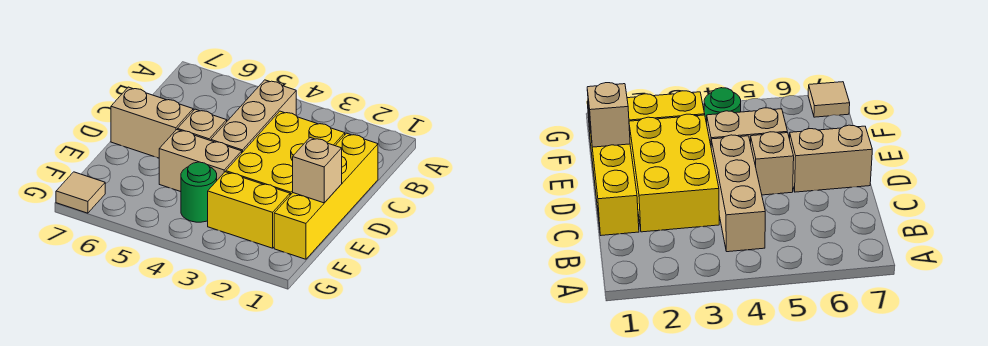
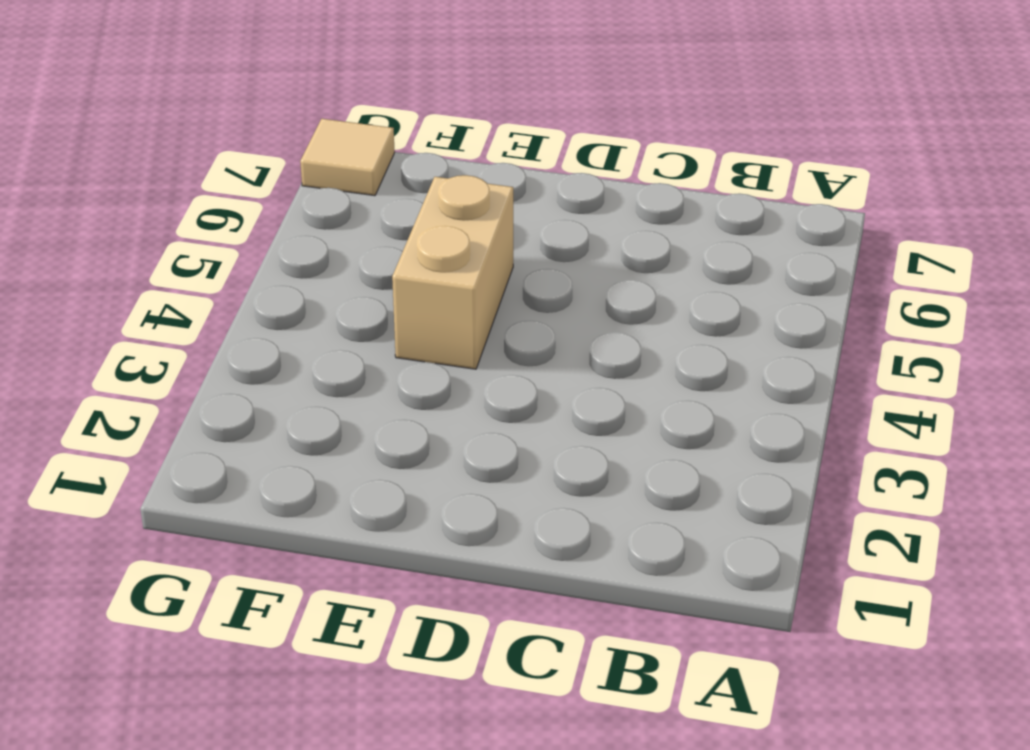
none -> tan brick B4:D4 level 1
none -> yellow brick C1:F1 level 1

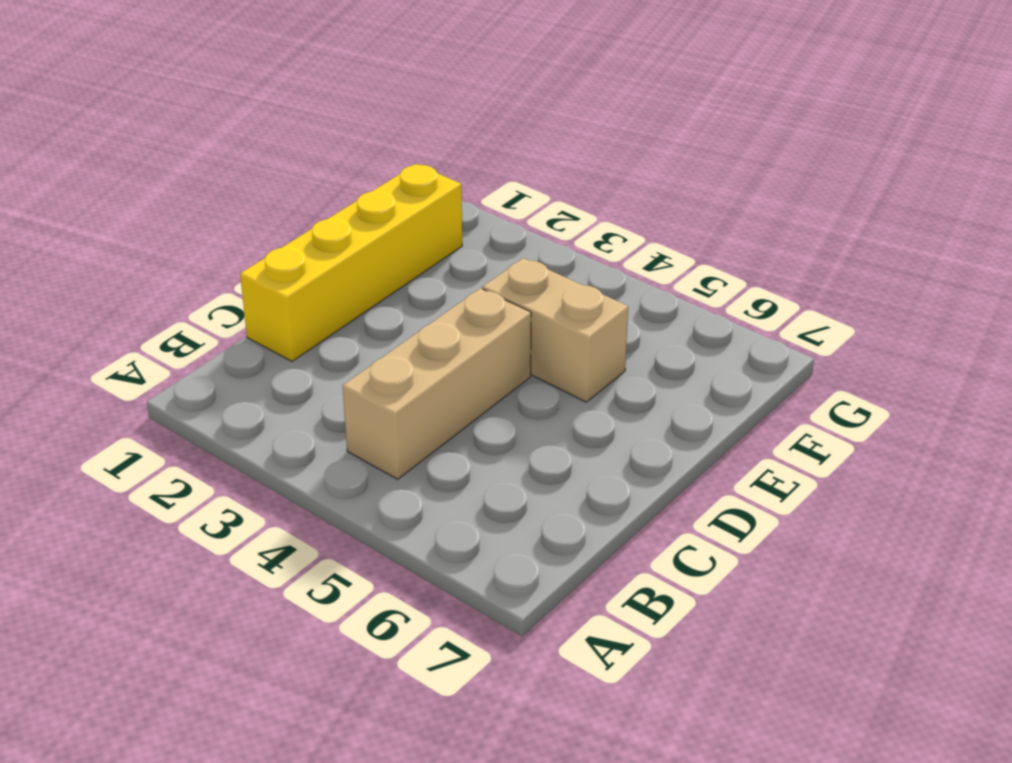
none -> yellow brick C2:E3 level 1
none -> tan brick D5 level 1

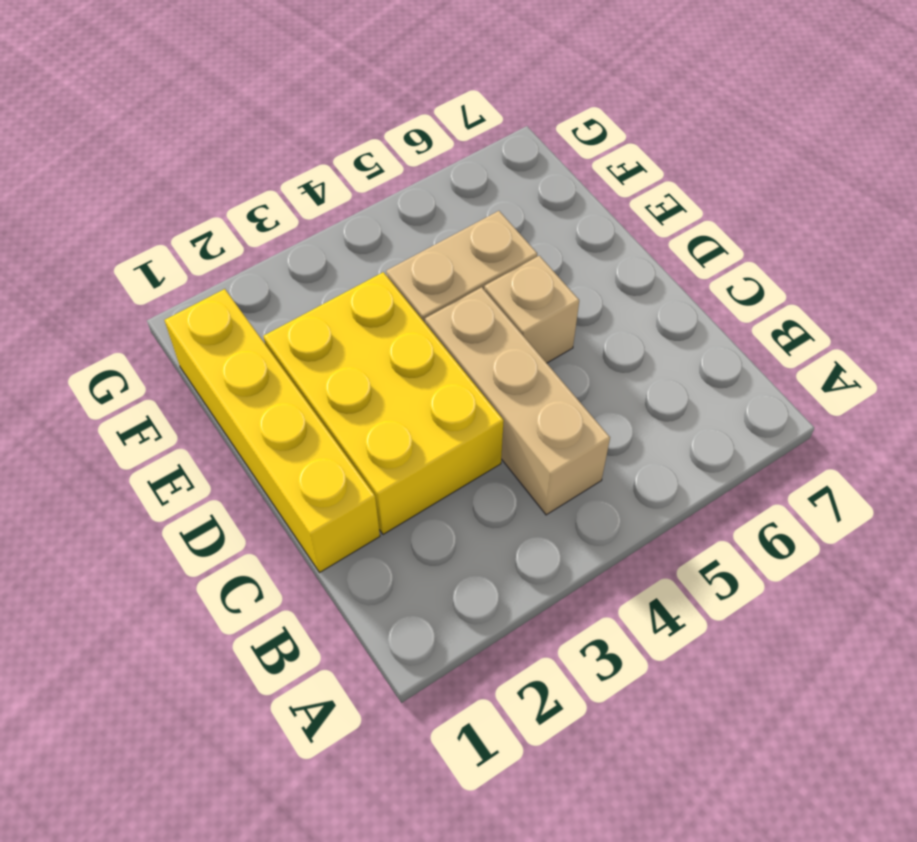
none -> tan brick D6:D7 level 1
none -> yellow brick F2:F3 level 1

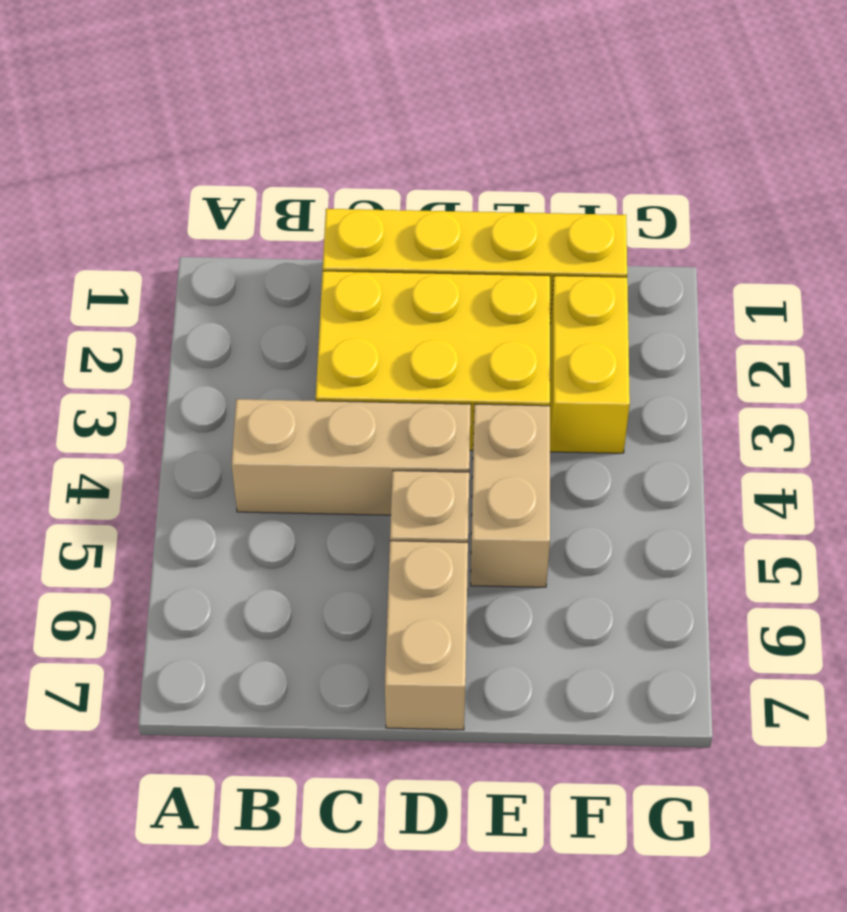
none -> green round brick F4 level 1
none -> tan tile G7 level 1

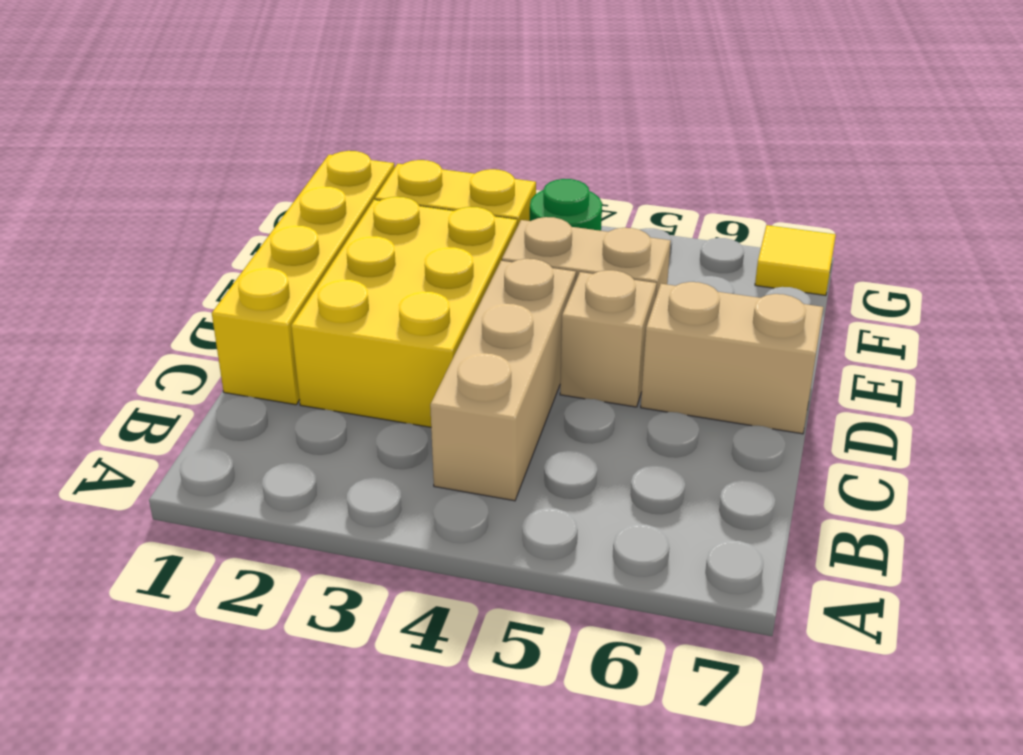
yellow tile G7 level 1 -> tan tile G7 level 1
none -> tan brick E1 level 2

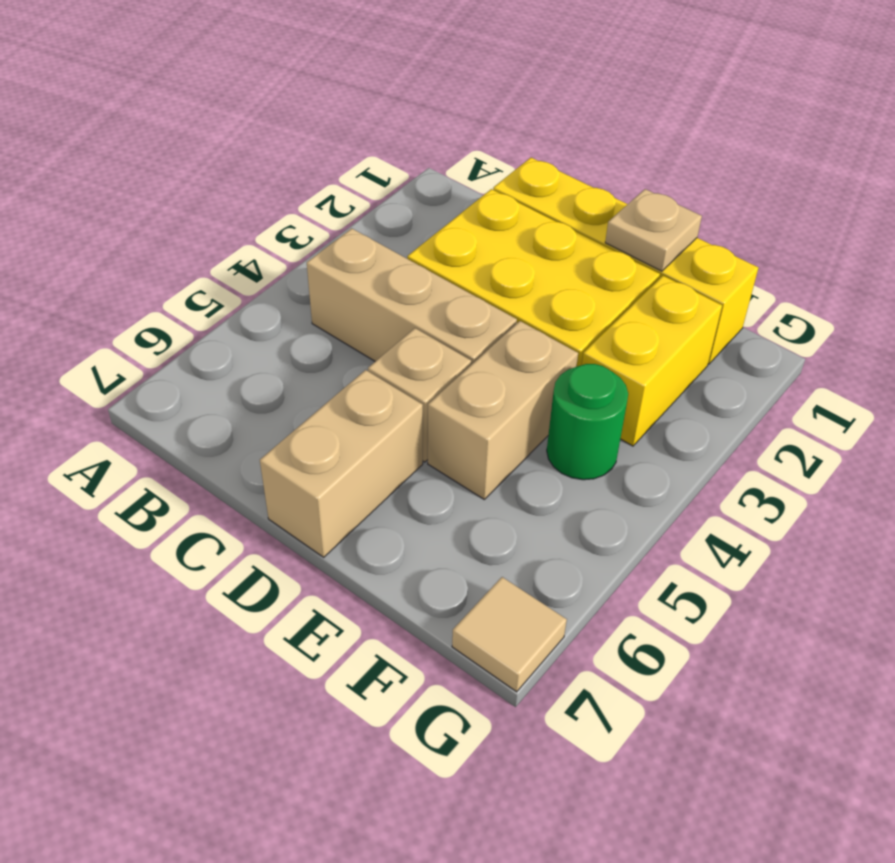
tan plate E1 level 2 -> tan brick E1 level 2

